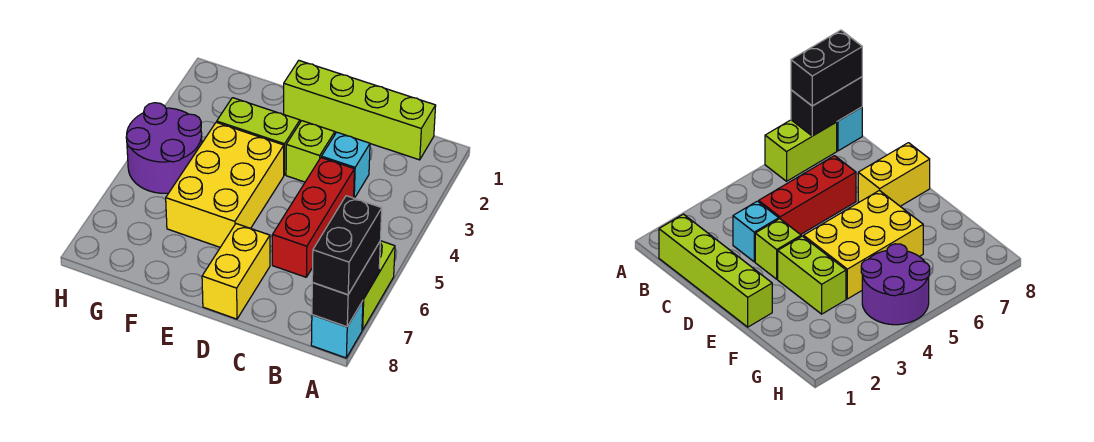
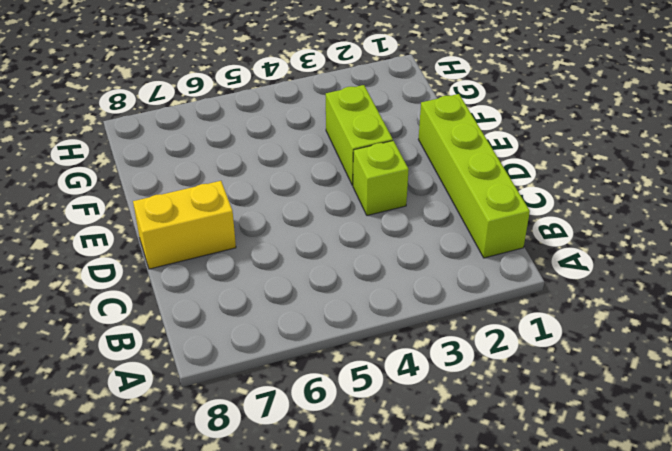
none -> lime brick A6:A7 level 1
none -> cyan brick A8 level 1
none -> cyan brick C3 level 1

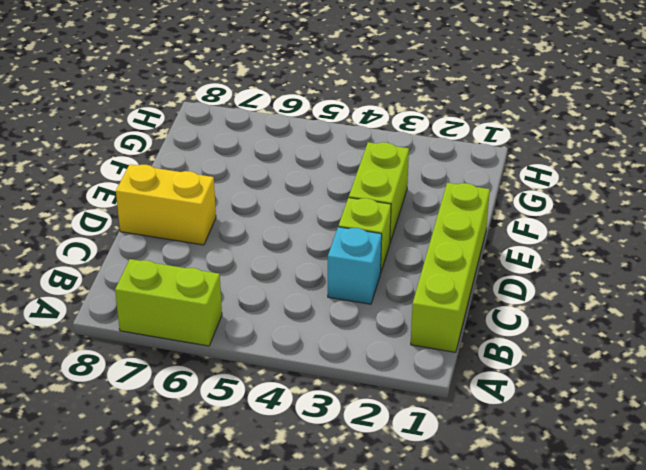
none -> cyan brick A8 level 1
none -> red brick C4:C6 level 1
none -> yellow brick E4:F6 level 1

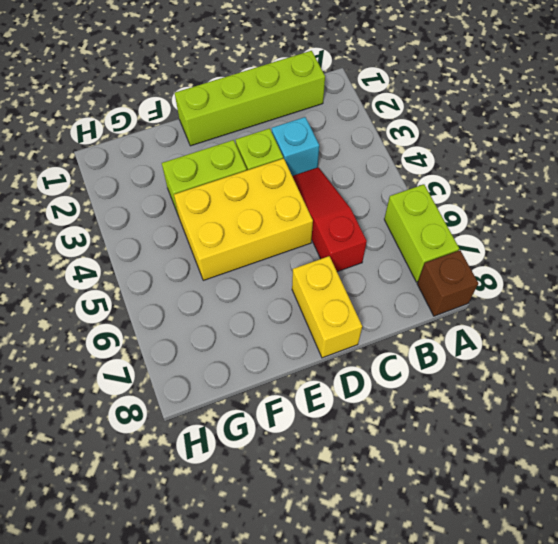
brown brick A8 level 1 -> cyan brick A8 level 1
red slope C4:C6 level 1 top 6 -> red brick C4:C6 level 1
yellow brick D4:F5 level 1 -> yellow brick E4:F6 level 1
none -> purple round brick G4:H5 level 1
none -> black brick A7:A8 level 2
none -> black brick A7:A8 level 3

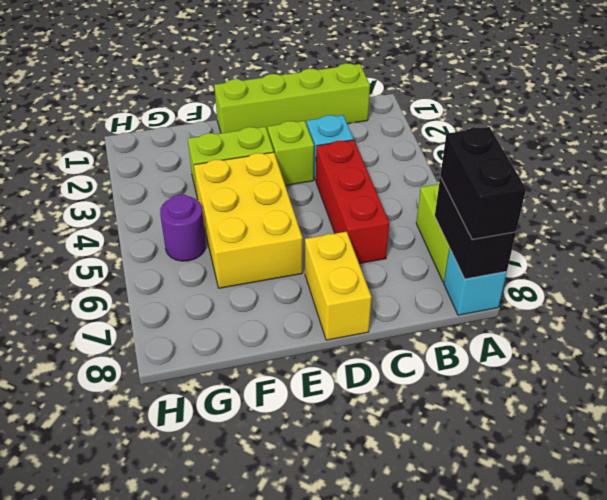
purple round brick G5 level 1 -> purple round brick G4:H5 level 1

